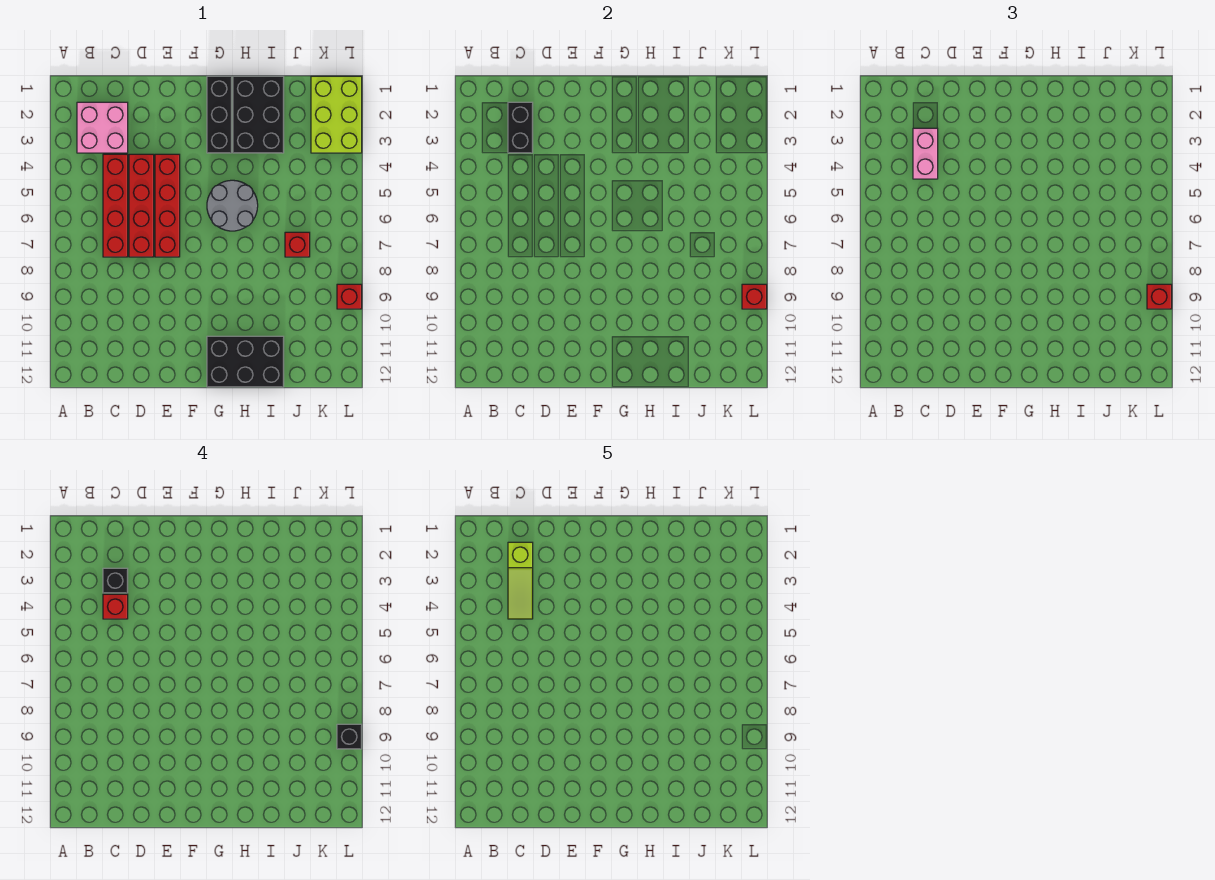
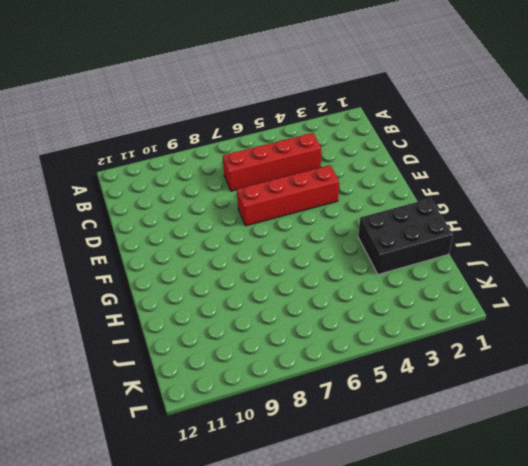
none -> pink brick B2:C3 level 1
none -> red brick D4:D7 level 1
none -> black brick G1:G3 level 1

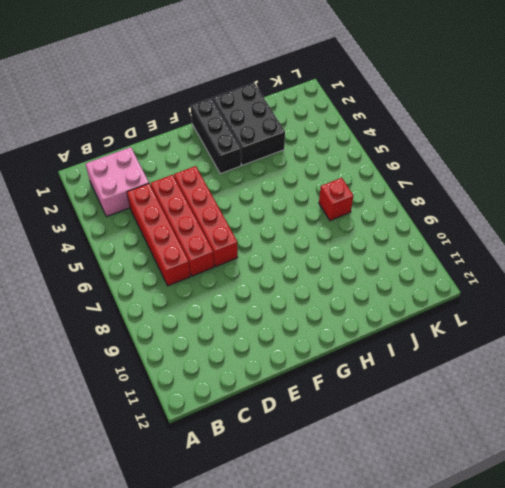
none -> grey round brick G5:H6 level 1
none -> black brick G11:I12 level 1
none -> lime brick K1:L3 level 1

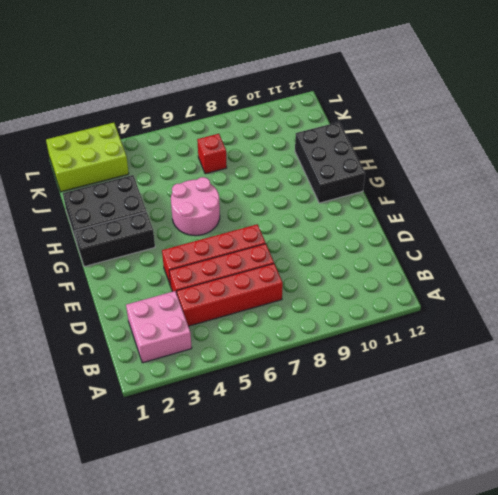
pink round brick G5:H6 level 1 -> grey round brick G5:H6 level 1
none -> red brick L9 level 1
none -> black brick C2:C3 level 2
none -> red brick L9 level 2

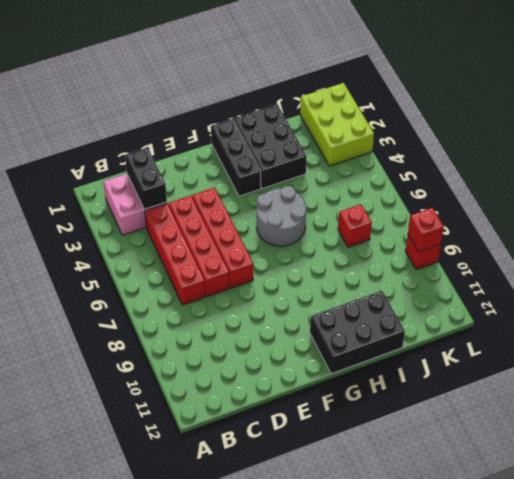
none -> pink brick C3:C4 level 3
none -> red brick L9 level 3
none -> black brick C3 level 4

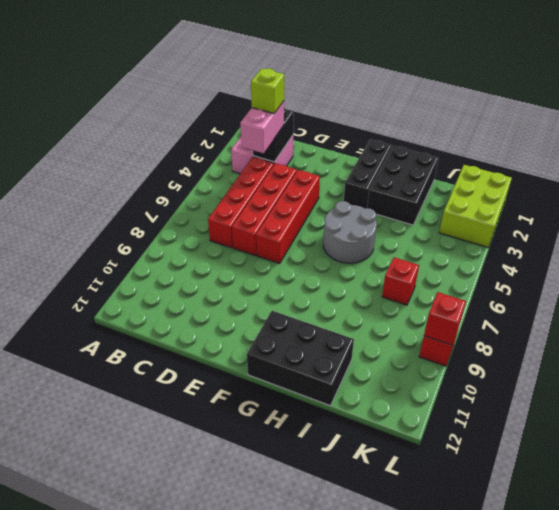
lime brick C3 level 4 -> black brick C3 level 4
none -> red brick L9 level 3
none -> red brick C4 level 4
none -> black brick L9 level 4

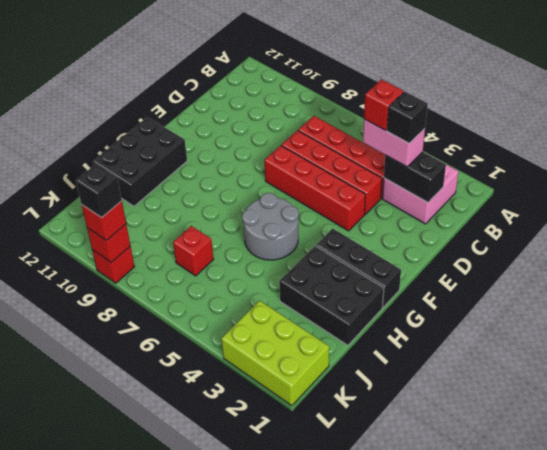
none -> lime slope C2:C4 level 5 top 2

